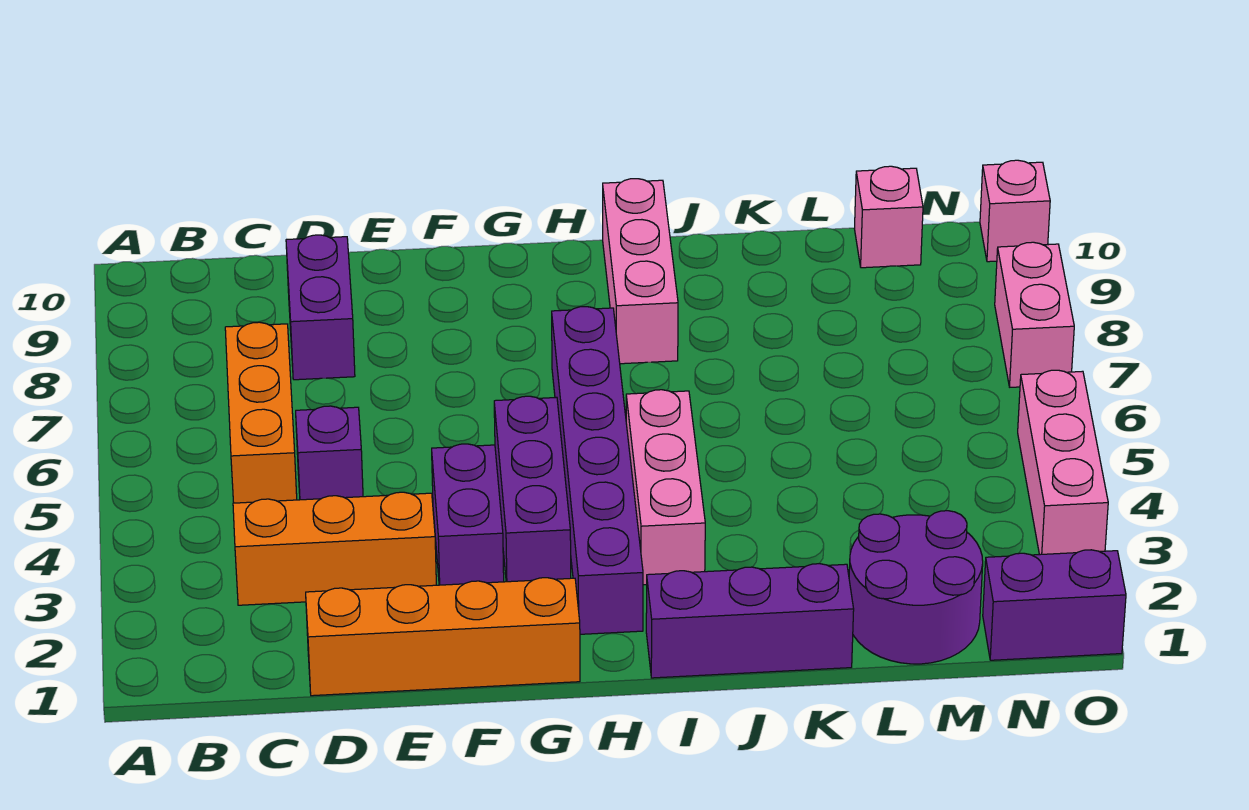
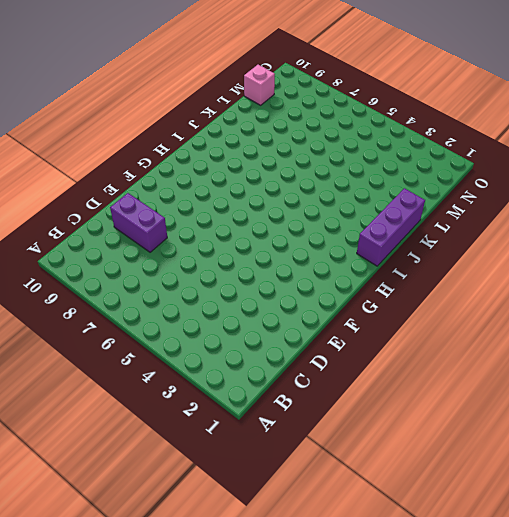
none -> orange brick C3:E3 level 1
none -> orange brick C5:C7 level 1
none -> orange brick D1:G1 level 1

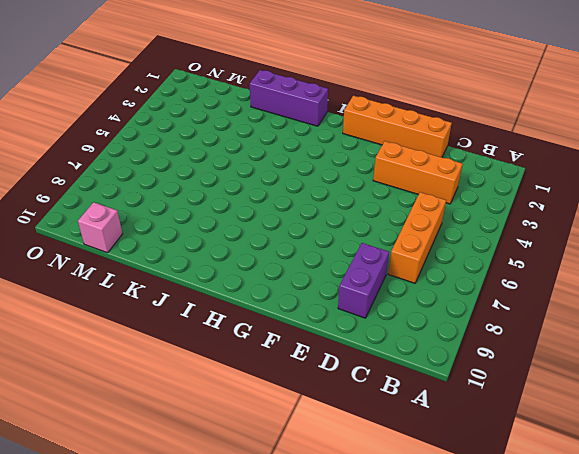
none -> purple brick D5 level 1
none -> purple brick F3:F4 level 1
none -> purple brick G3:G5 level 1

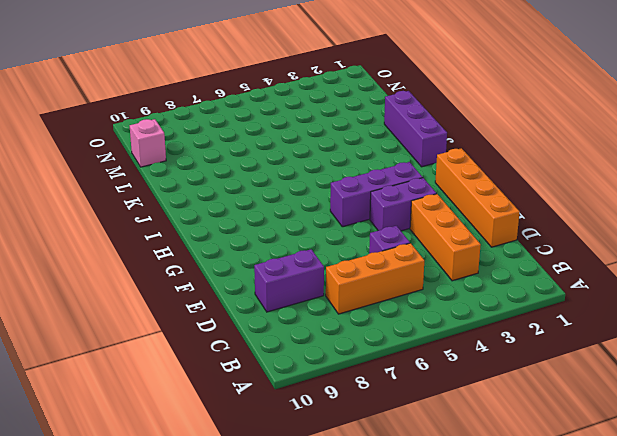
none -> purple brick H2:H7 level 1
none -> pink brick I3:I5 level 1
none -> pink brick I8:I10 level 1

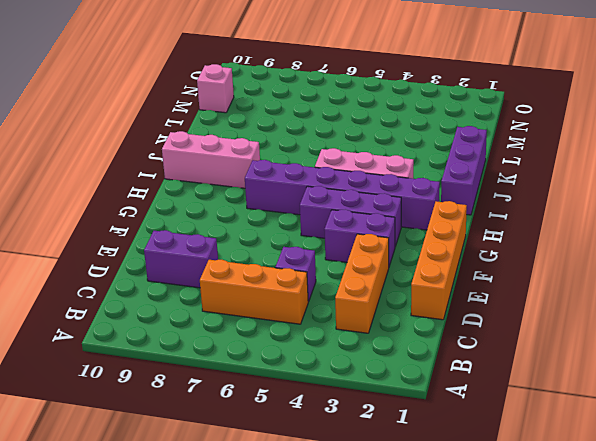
none -> purple round brick L1:M2 level 1
none -> purple brick N1:O1 level 1
none -> pink brick O3:O5 level 1

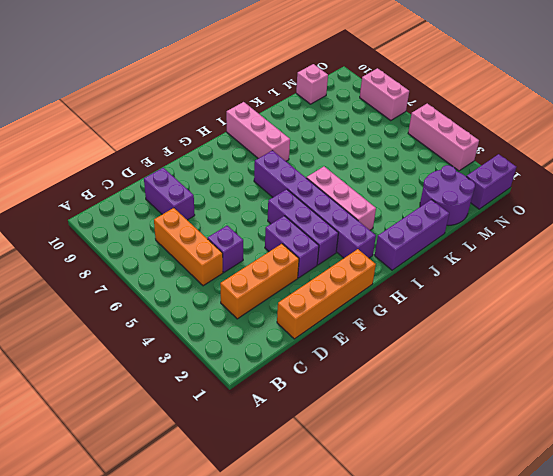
none -> pink brick O10 level 1

